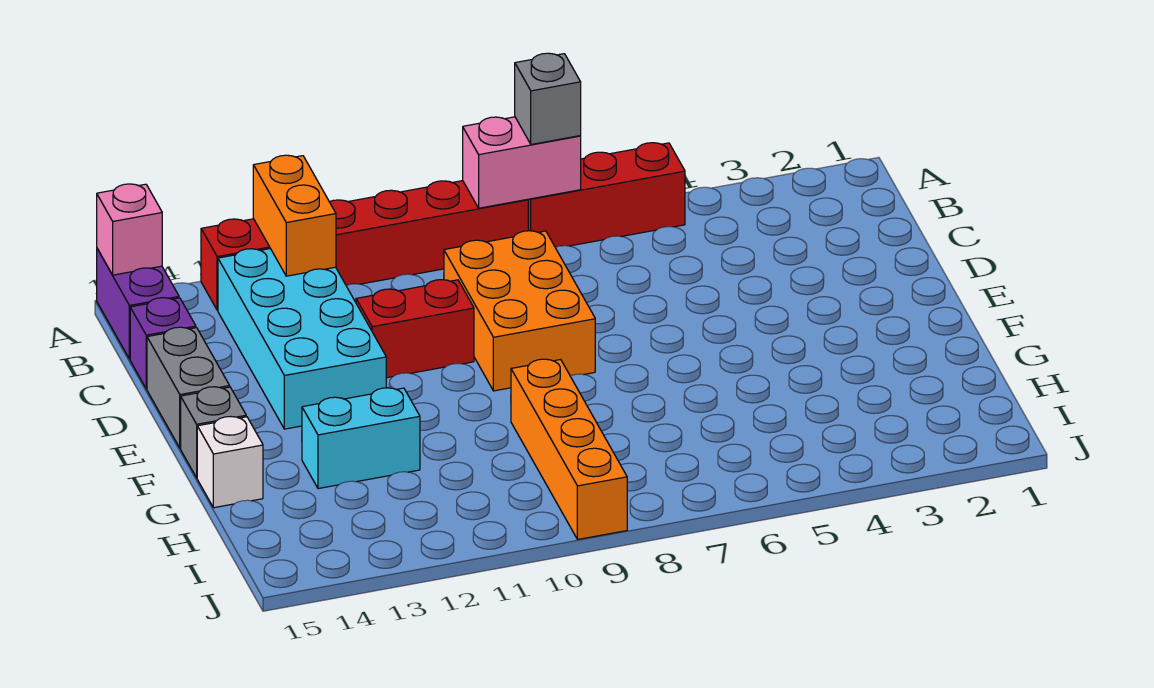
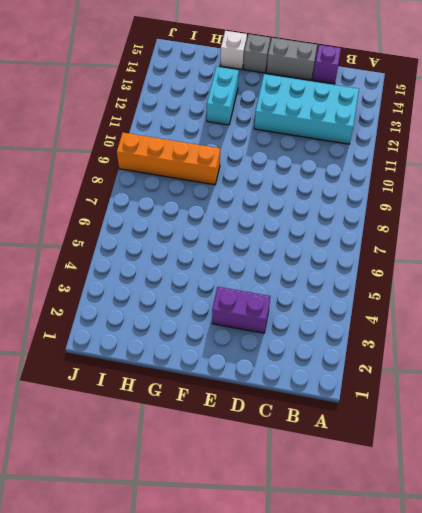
purple brick D3:E3 level 1 -> purple brick A15:B15 level 1
none -> red brick A5:A7 level 1
none -> red brick A8:A13 level 1
none -> orange brick C8:E9 level 1

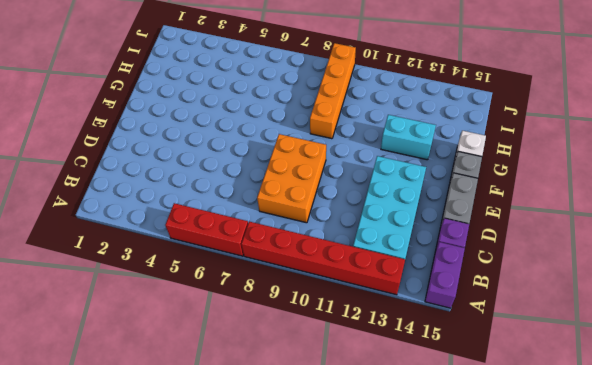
none -> red brick D10:D11 level 1
none -> pink brick A7:A8 level 2
none -> orange brick A12:B12 level 2

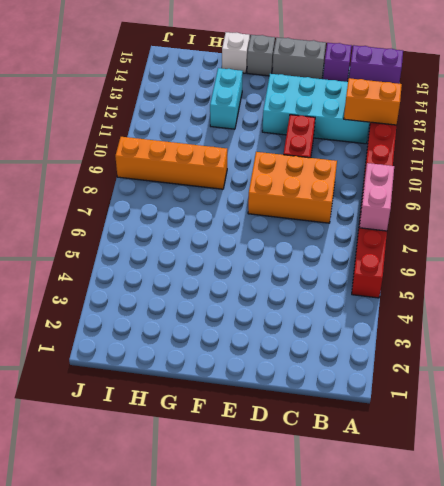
none -> pink brick A15 level 2
none -> grey brick A7 level 3

